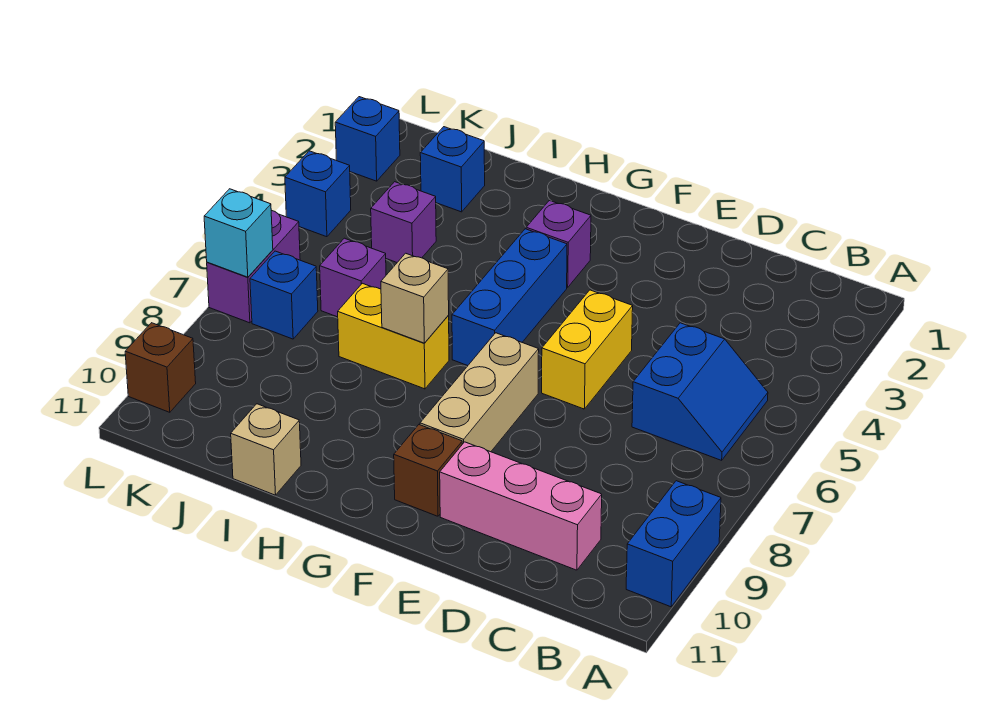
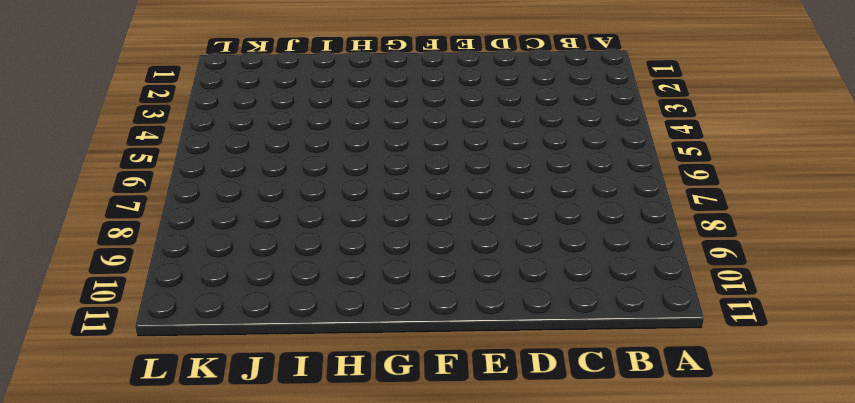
none -> blue brick A9:A10 level 1
none -> blue slope B5:C6 level 1 top C
none -> pink brick C10:E10 level 1

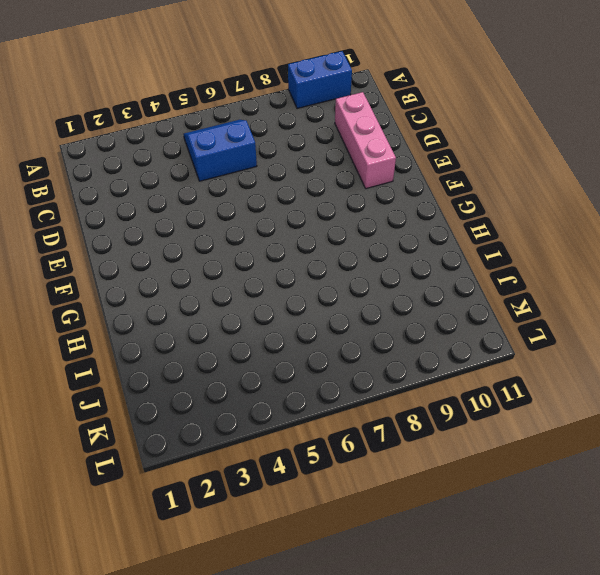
none -> yellow brick E5:E6 level 1
none -> tan brick F7:F9 level 1
none -> brown brick F10 level 1

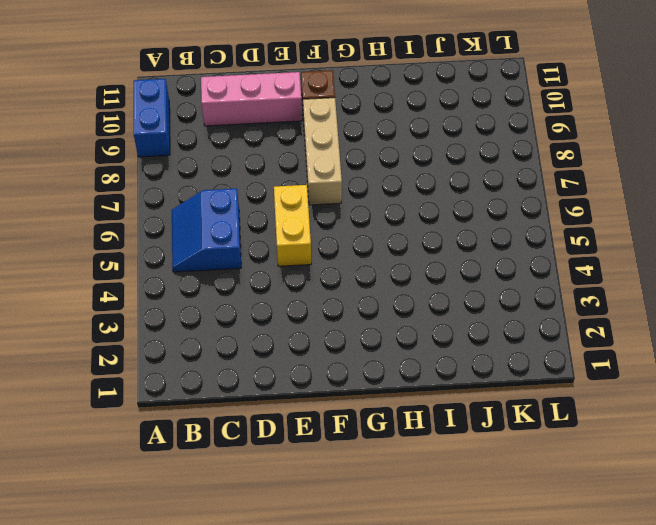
none -> purple brick G3 level 1
none -> blue brick G4:G6 level 1
none -> yellow brick H7:I7 level 1

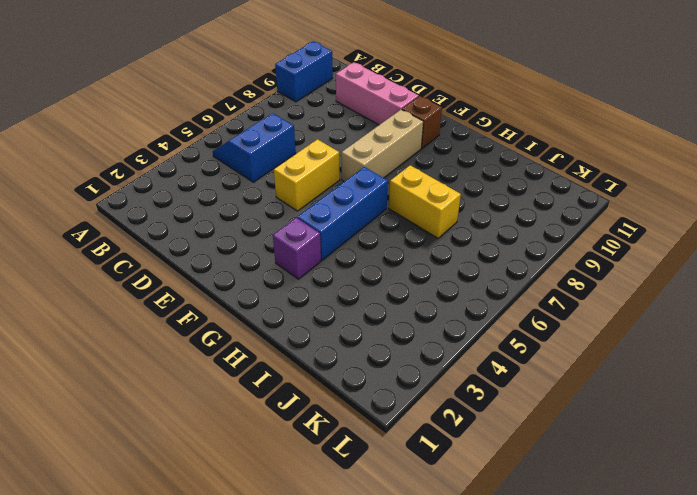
none -> tan brick I11 level 1
none -> blue brick J2 level 1
none -> purple brick J4 level 1

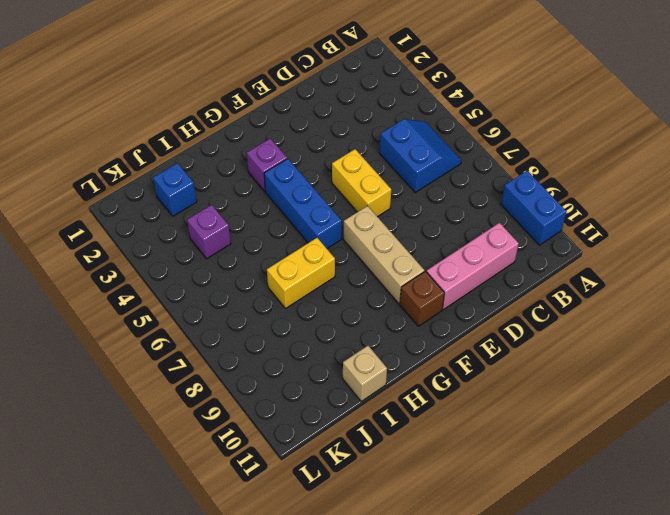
none -> purple brick J6 level 1
none -> blue brick K7 level 1
none -> blue brick L2 level 1

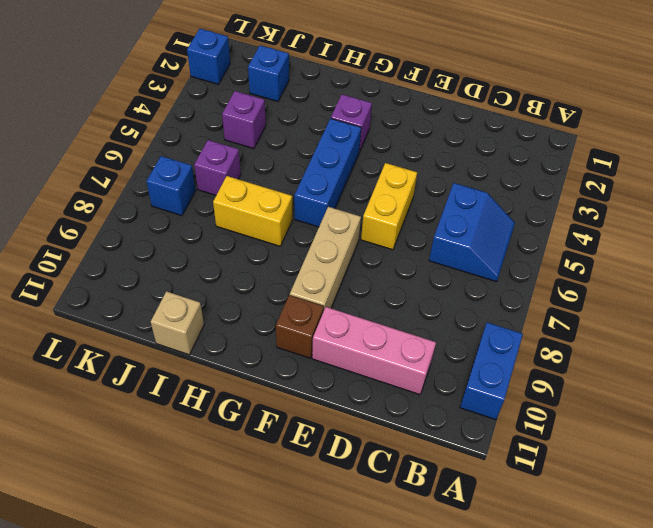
none -> blue brick L4 level 1
none -> purple brick L6:L7 level 1
none -> brown brick L10 level 1

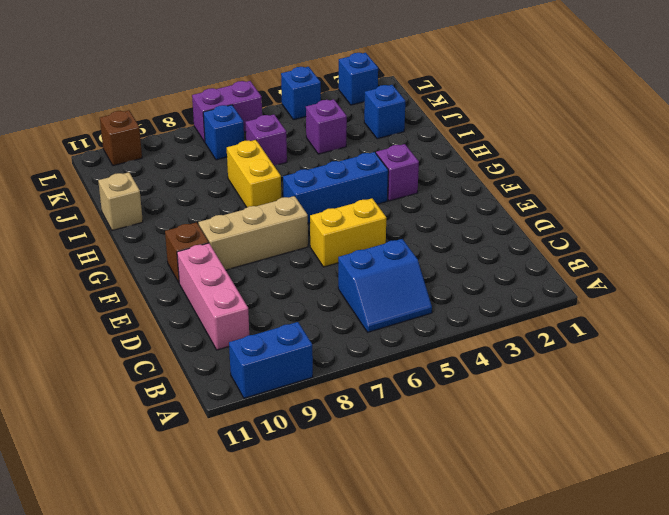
none -> tan brick H7 level 2
none -> cyan brick L7 level 2

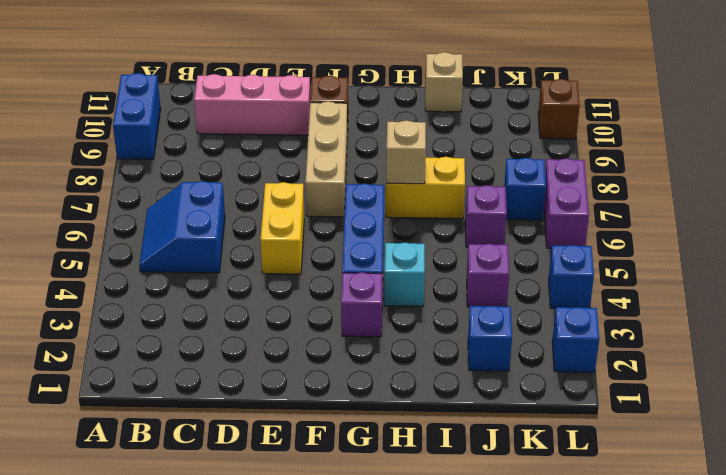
cyan brick H4 level 1 -> cyan brick L7 level 2

